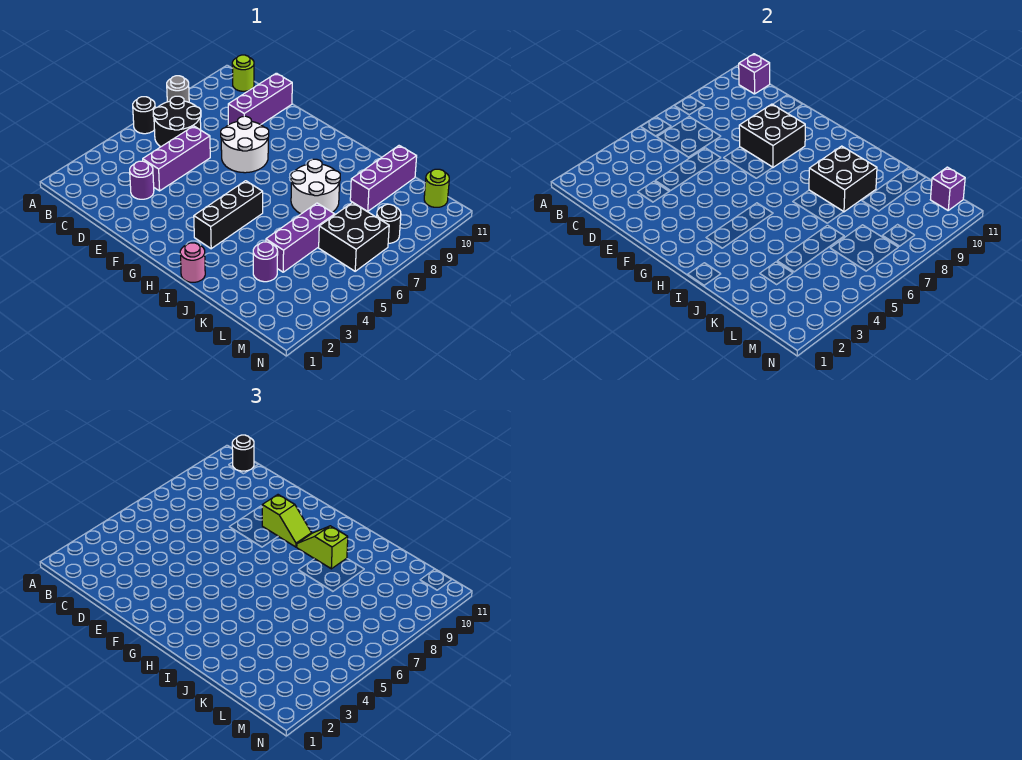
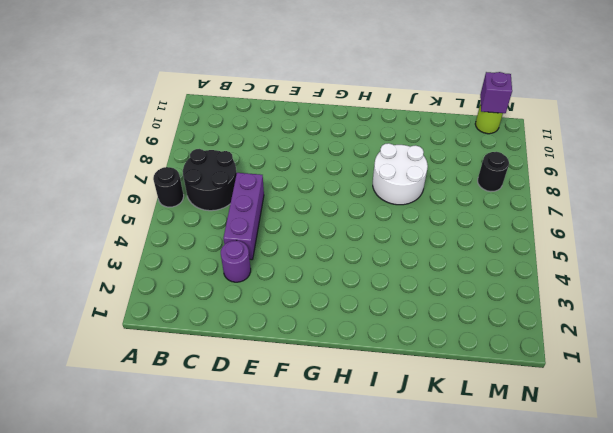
none -> grey round brick A8 level 1
none -> lime round brick B11 level 1
none -> purple brick D9:D11 level 1

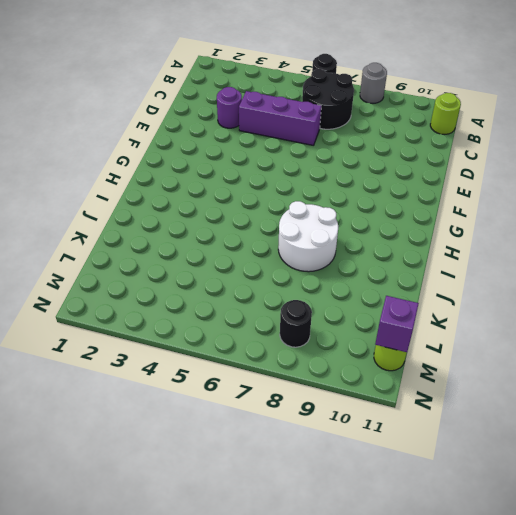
none -> purple brick D9:D11 level 1
none -> white round brick E7:F8 level 1
none -> black brick H3:H5 level 1

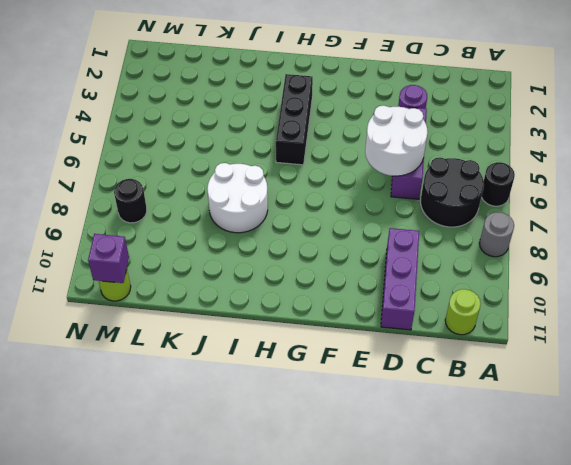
white round brick D5:E6 level 2 -> white round brick E7:F8 level 1
none -> pink round brick I1 level 1
none -> purple round brick K3 level 1
none -> purple brick K4:K6 level 1

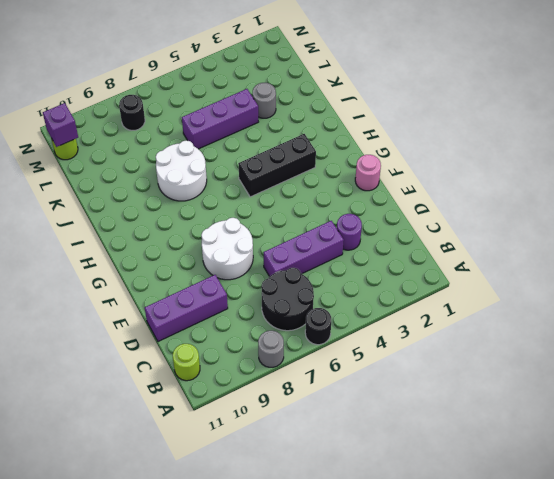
pink round brick F1 level 1 -> pink round brick I1 level 1
grey round brick K3 level 1 -> purple round brick K3 level 1
none -> purple brick K9:K11 level 1
none -> black brick L6:M7 level 1
none -> purple brick B11 level 2

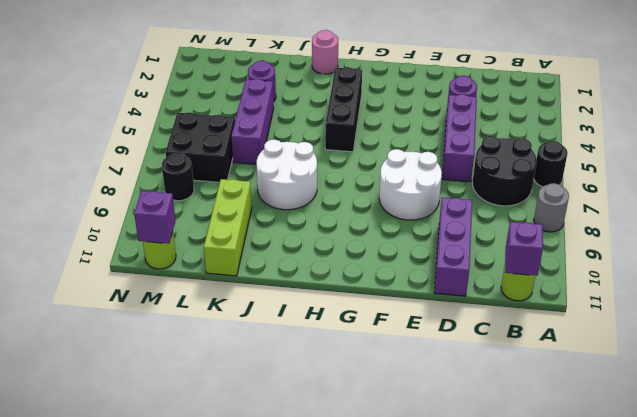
lime brick K9:K11 level 1 -> purple brick K9:K11 level 1
none -> black brick E8:F9 level 2
none -> black brick I8:J9 level 2
none -> black round brick B11 level 3

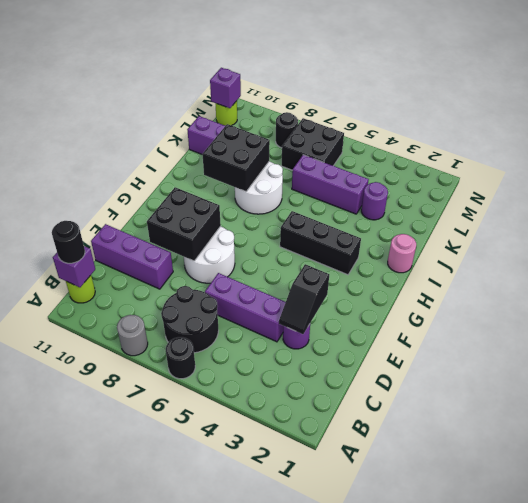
black slope D3:E3 level 2 top E -> none
none -> lime slope F9:G9 level 3 top F
none -> lime slope H9:I9 level 3 top I

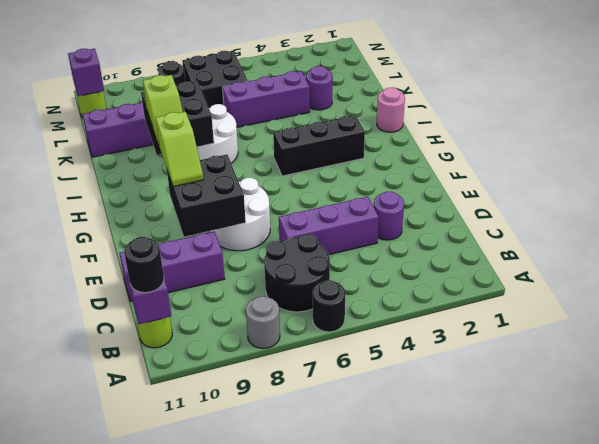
lime slope F9:G9 level 3 top G -> lime slope F9:G9 level 3 top F

